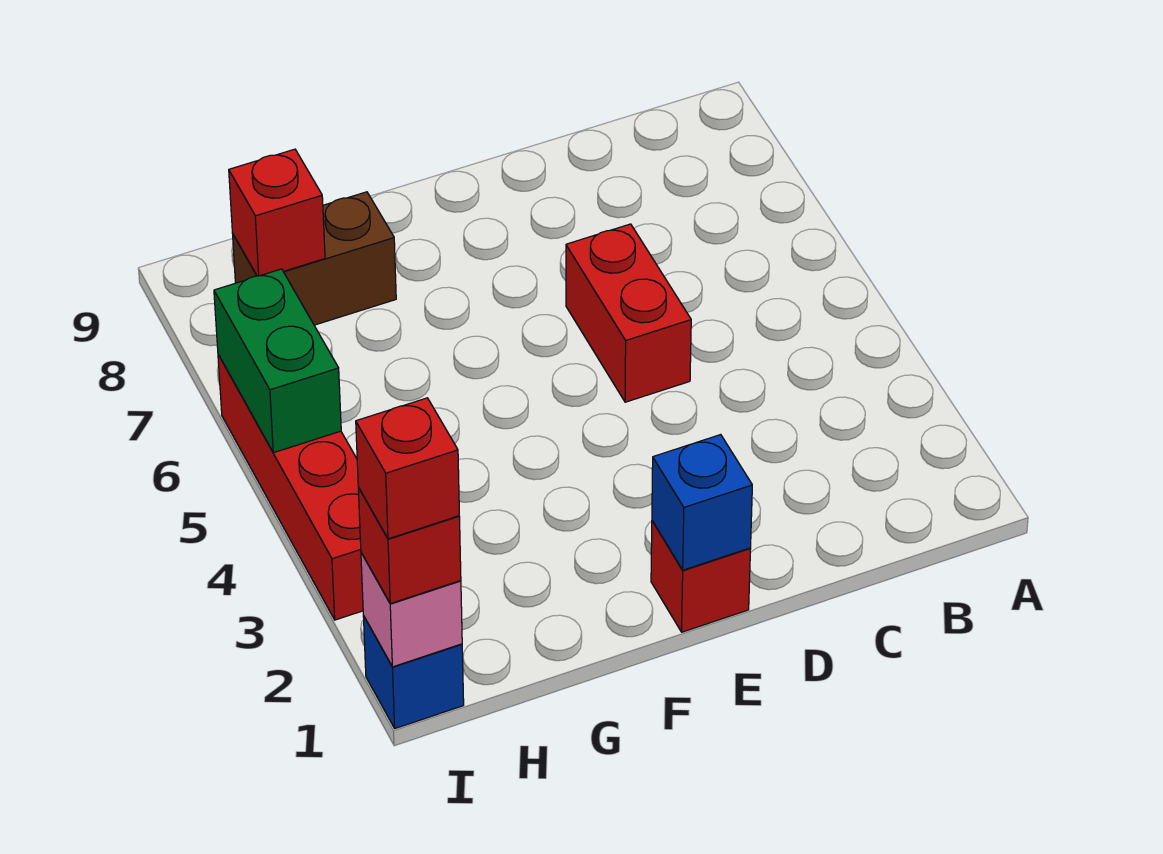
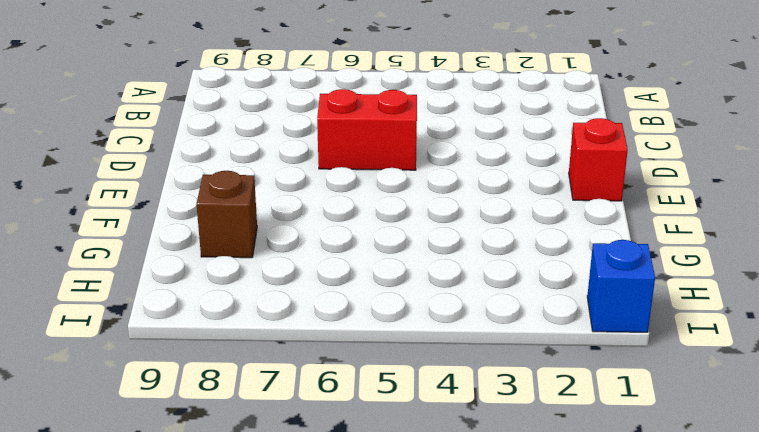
brown brick G8 level 1 -> brown brick G8:H8 level 1
none -> red brick I3:I6 level 1
none -> blue brick E1 level 2

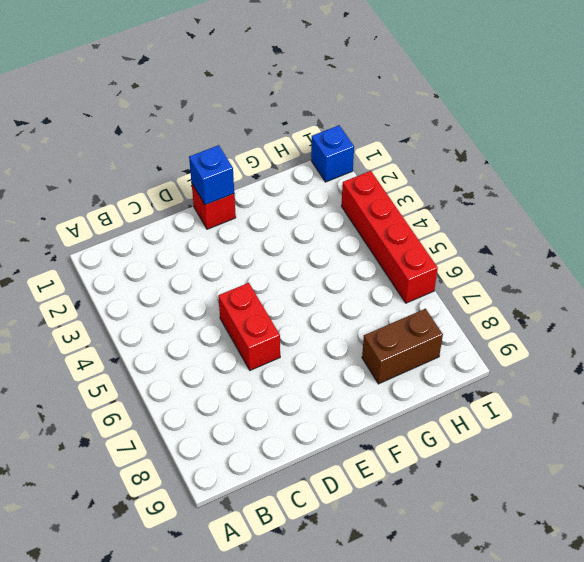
none -> red brick H8 level 2
none -> pink brick I1 level 2

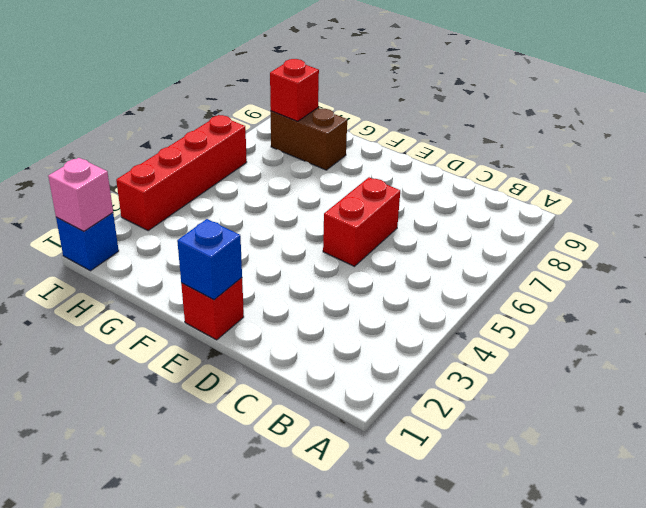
none -> green brick I5:I6 level 2
none -> red brick I1 level 3

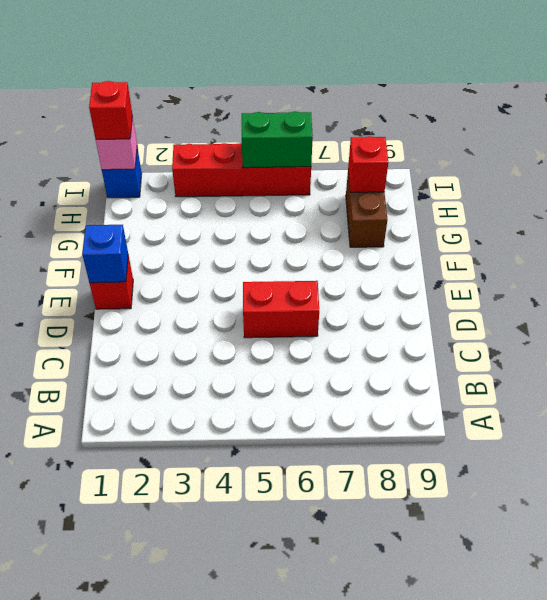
none -> red brick I1 level 4

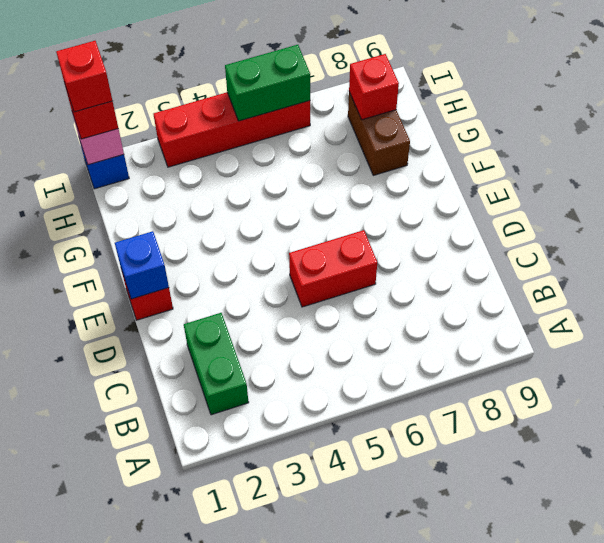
green brick B2:C2 level 1 -> none

